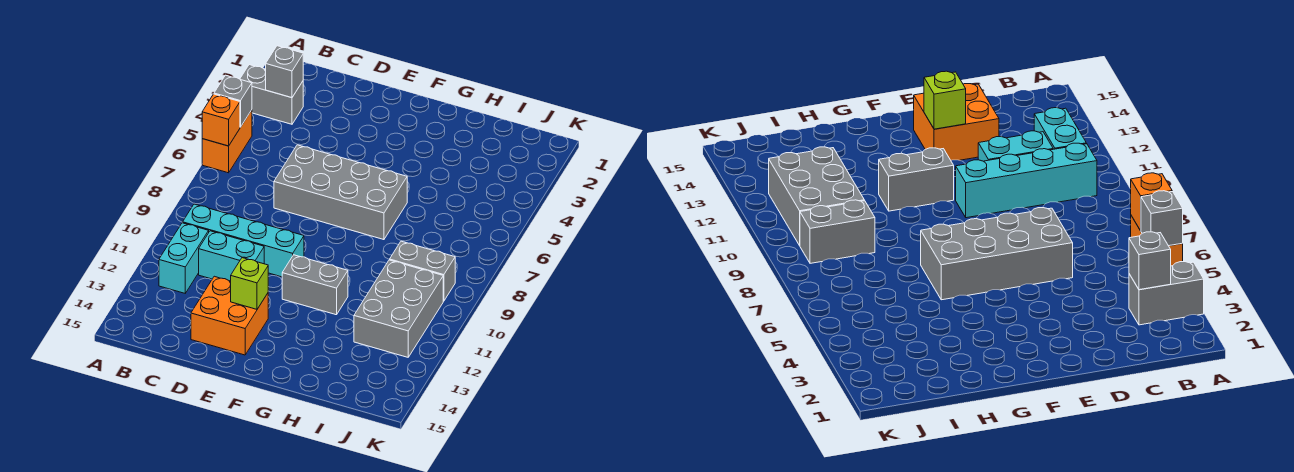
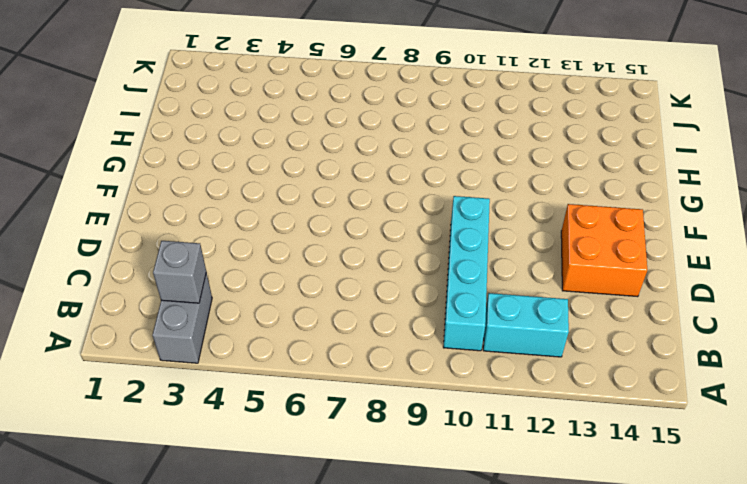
none -> orange brick A5:A6 level 1
none -> cyan brick C11:D11 level 1
none -> grey brick D6:G7 level 1

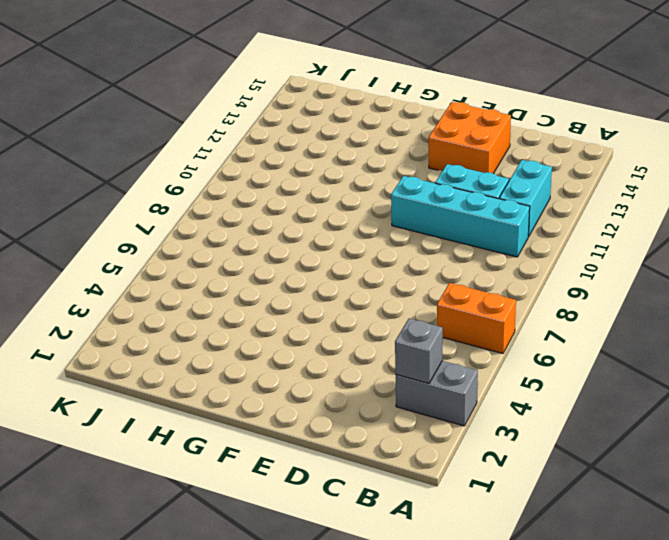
orange brick A6:B6 level 1 -> orange brick A5:A6 level 1
none -> grey brick D6:G7 level 1
none -> grey brick F11:G11 level 1
none -> grey brick I9:J9 level 1

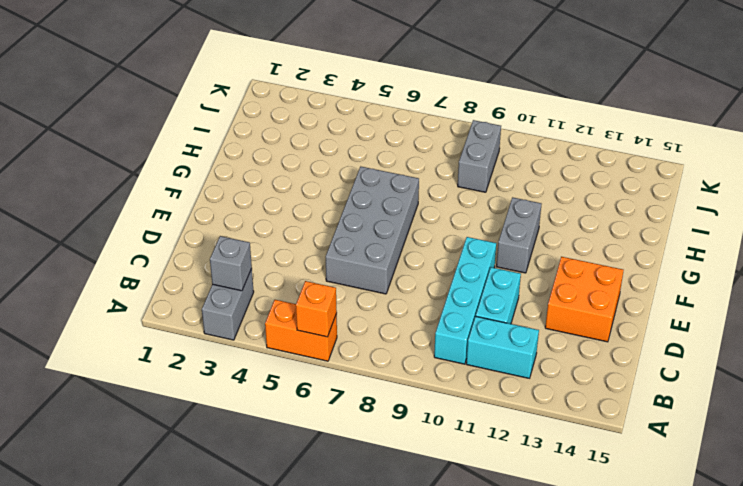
none -> grey brick I10:J12 level 1
none -> grey brick A5 level 2
none -> lime brick E13 level 2

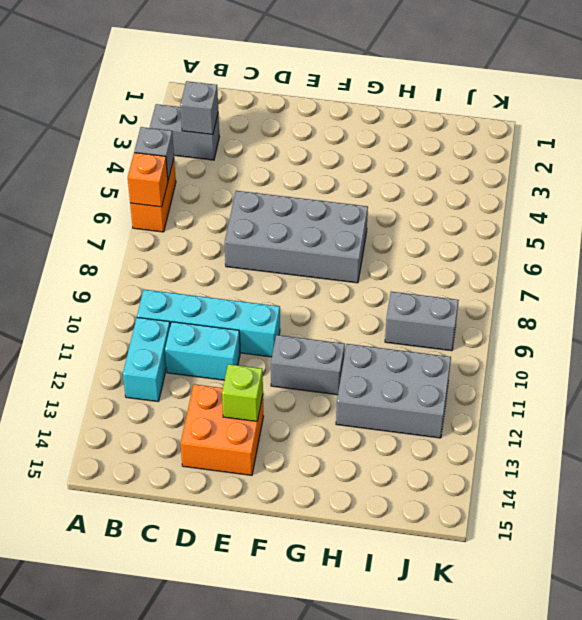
grey brick H11:J12 level 1 -> grey brick I10:J12 level 1

